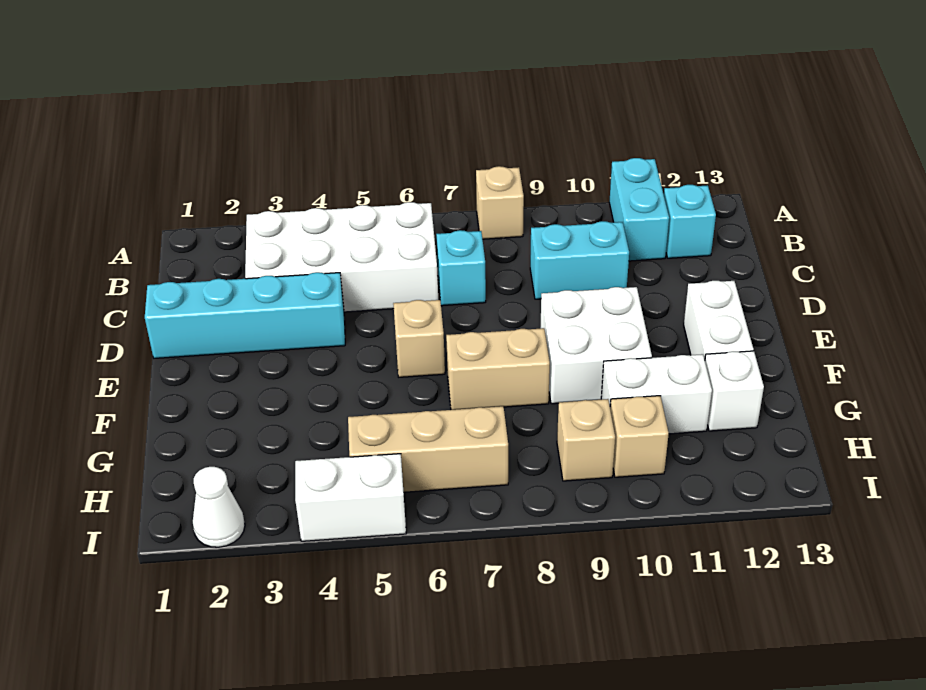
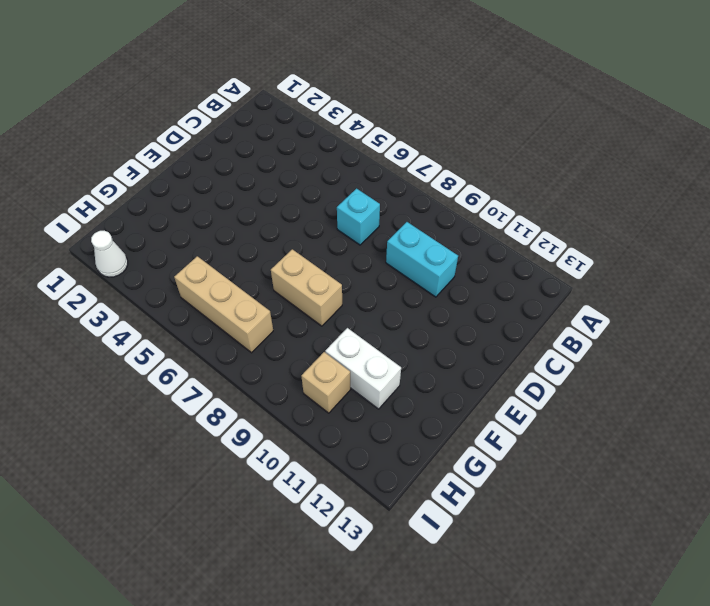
none -> tan brick A8 level 1
none -> cyan brick A11:B11 level 1
none -> white brick B3:C6 level 1

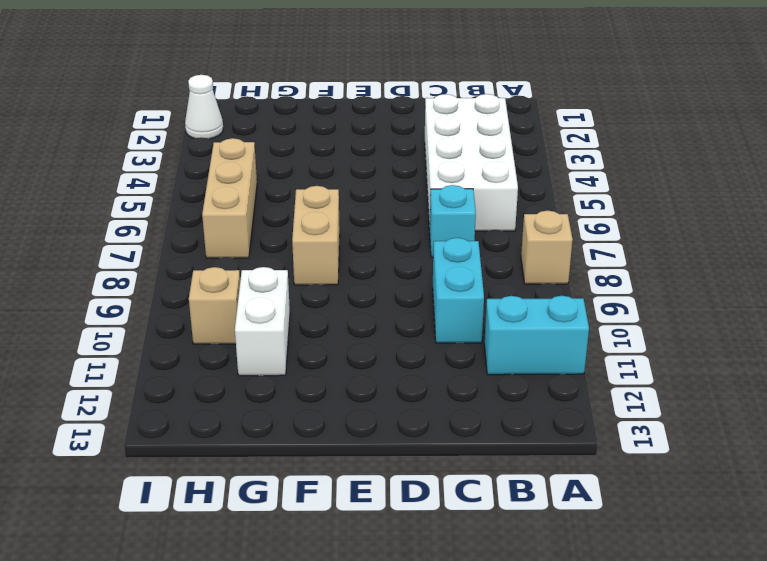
none -> cyan brick B12 level 1
none -> cyan brick D1:D4 level 1
none -> tan brick E6 level 1

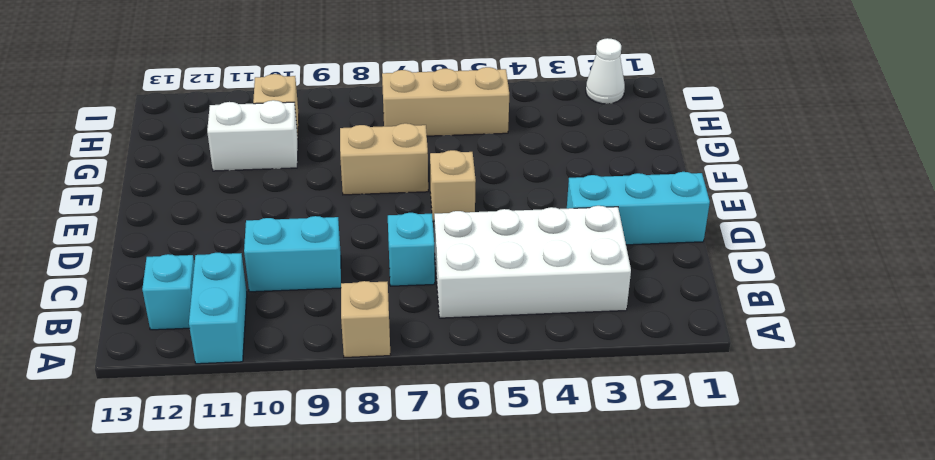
cyan brick D1:D3 level 1 -> cyan brick D1:D4 level 1
none -> white brick E9:F10 level 1
none -> white brick E12:F12 level 1
none -> white brick G12 level 1

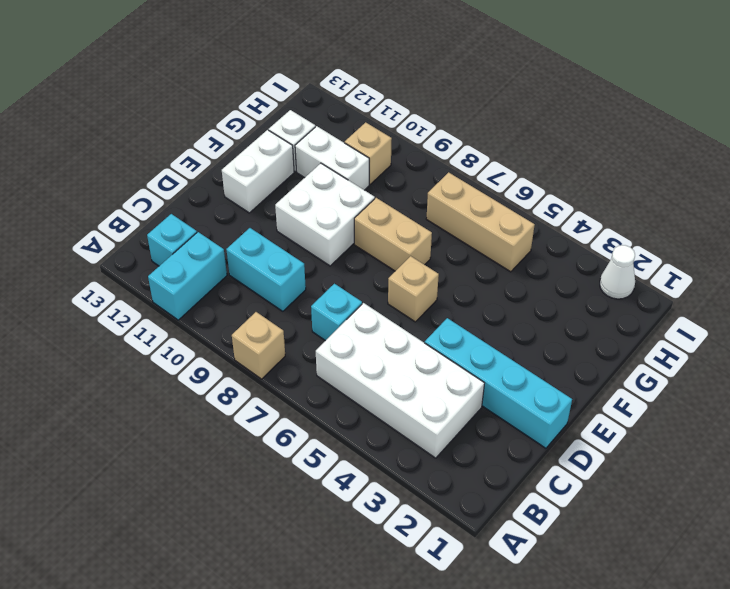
none -> tan brick H9 level 1
none -> white brick I4:I5 level 1

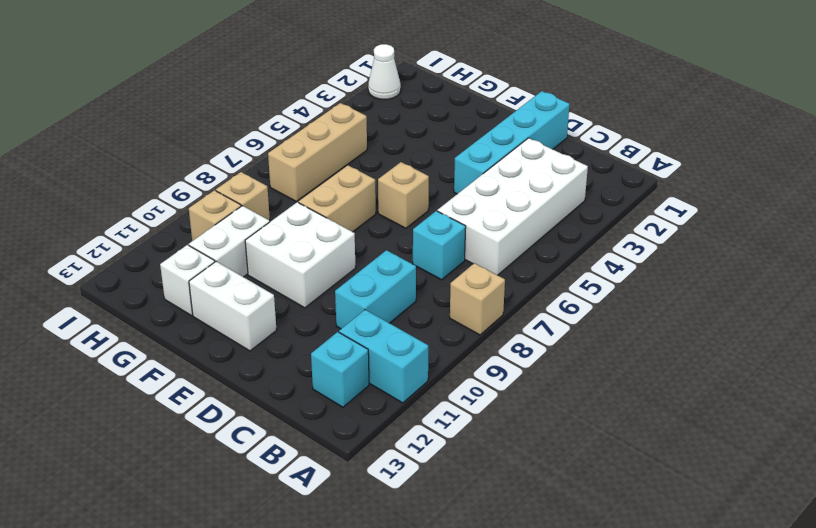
none -> white brick I4:I5 level 1

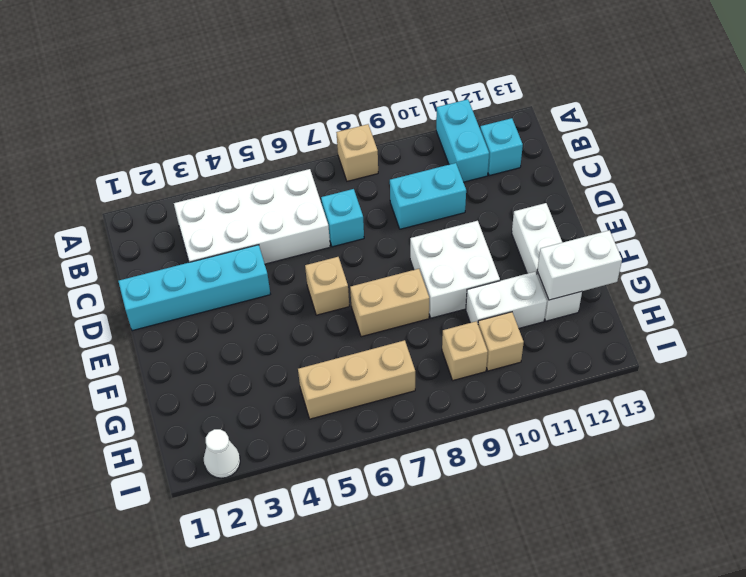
white brick G12:G13 level 2 -> white brick I4:I5 level 1

